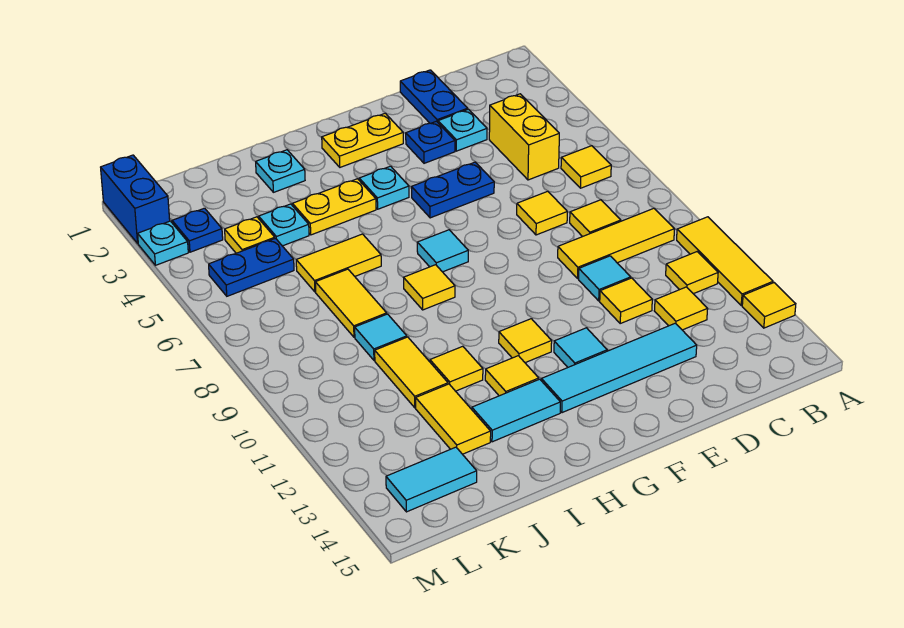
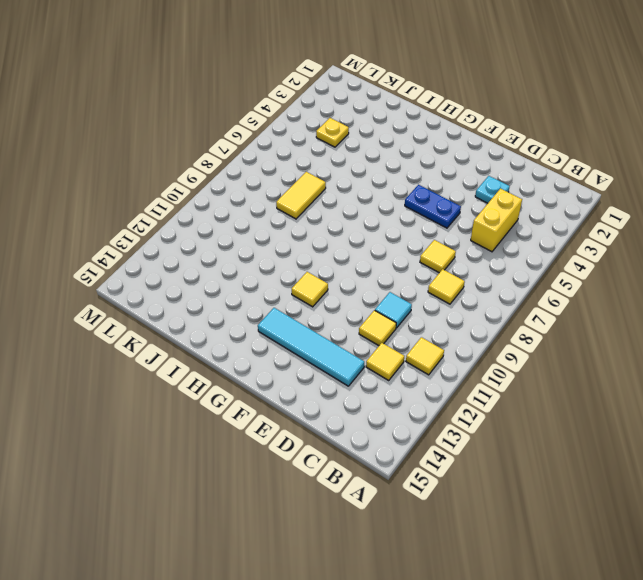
none -> yellow tile A10:A12 level 1
none -> yellow tile A13 level 1
none -> yellow tile B6 level 1
none -> yellow tile B9:D9 level 1

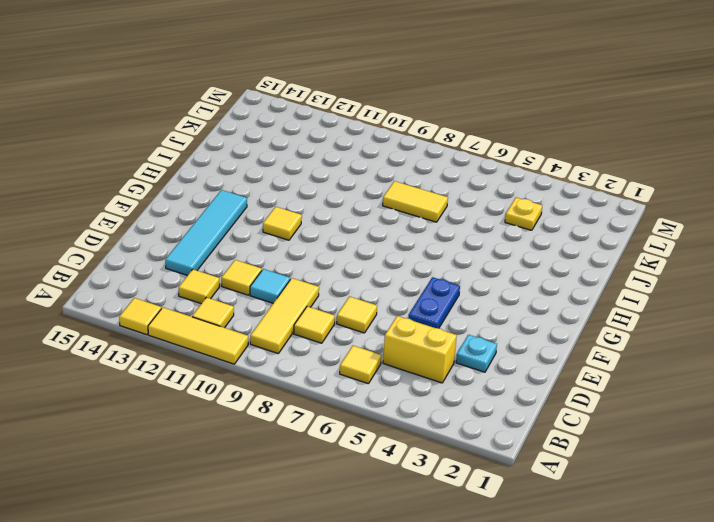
none -> blue plate D1:D2 level 1
none -> blue plate E3 level 1
none -> yellow plate F2:G2 level 1
none -> cyan tile F12 level 1

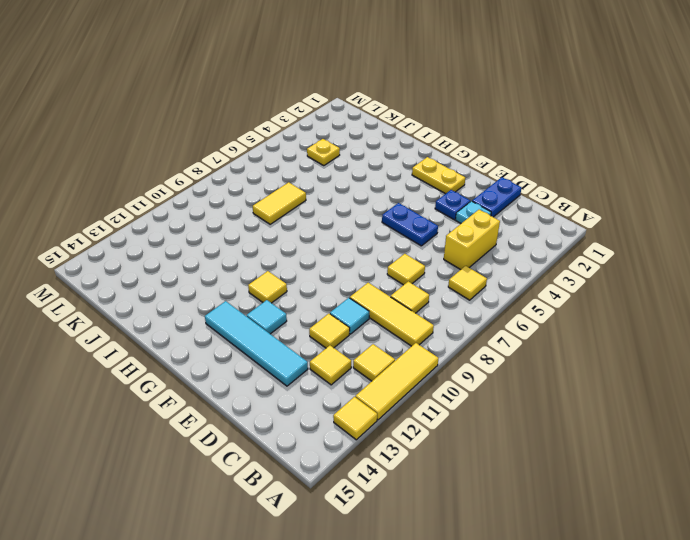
none -> cyan plate G4 level 1
none -> cyan tile G7 level 1
none -> yellow plate H4:I4 level 1
none -> yellow tile H8 level 1

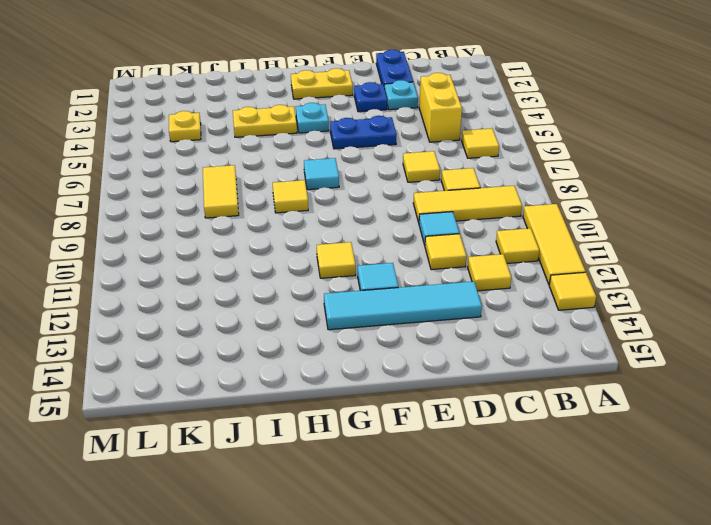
none -> yellow tile H12 level 1
none -> cyan tile H13:I13 level 1
none -> cyan plate I2 level 1
none -> yellow tile I6:J6 level 1

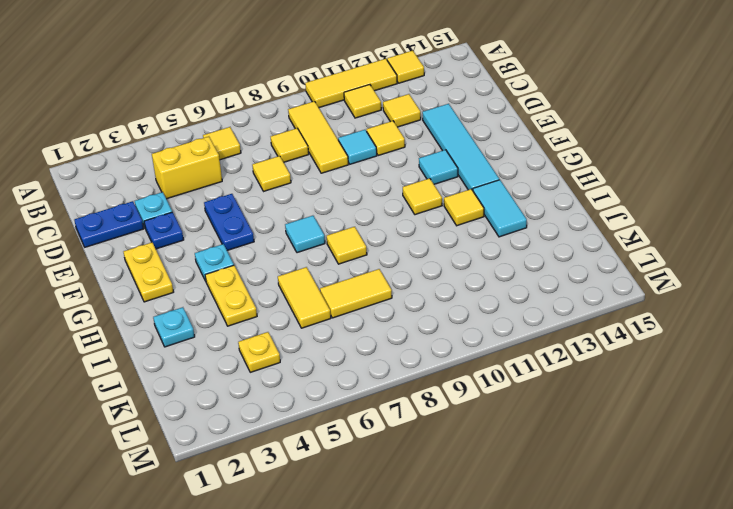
none -> yellow tile I11 level 1
none -> cyan plate J4 level 1
none -> cyan tile J9 level 1
none -> yellow tile J10:J11 level 1

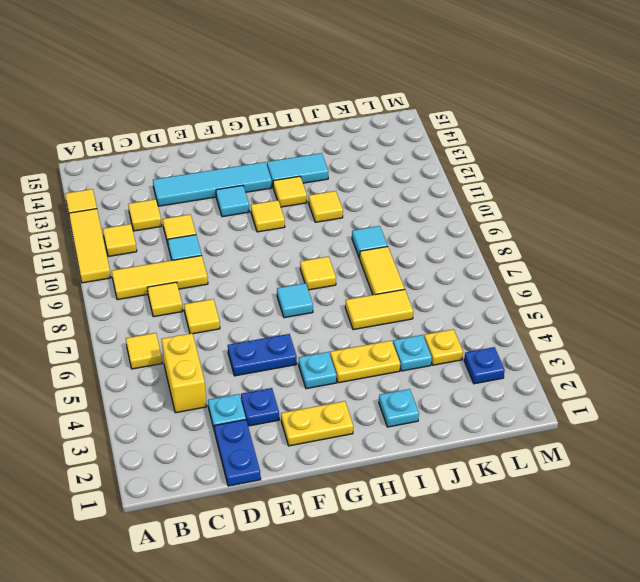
none -> yellow tile J10:J11 level 1
none -> yellow tile J12:J13 level 1
none -> blue plate K5:L5 level 1
none -> cyan tile K14:L14 level 1

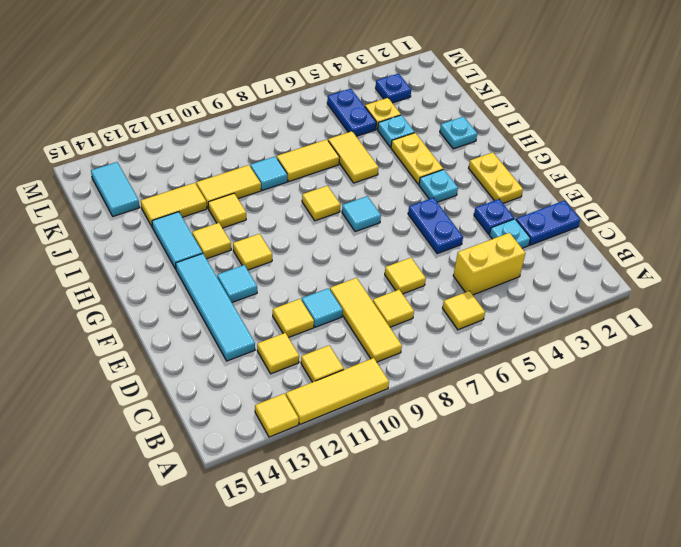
none -> blue brick M1:M2 level 1
none -> cyan plate M3 level 1

